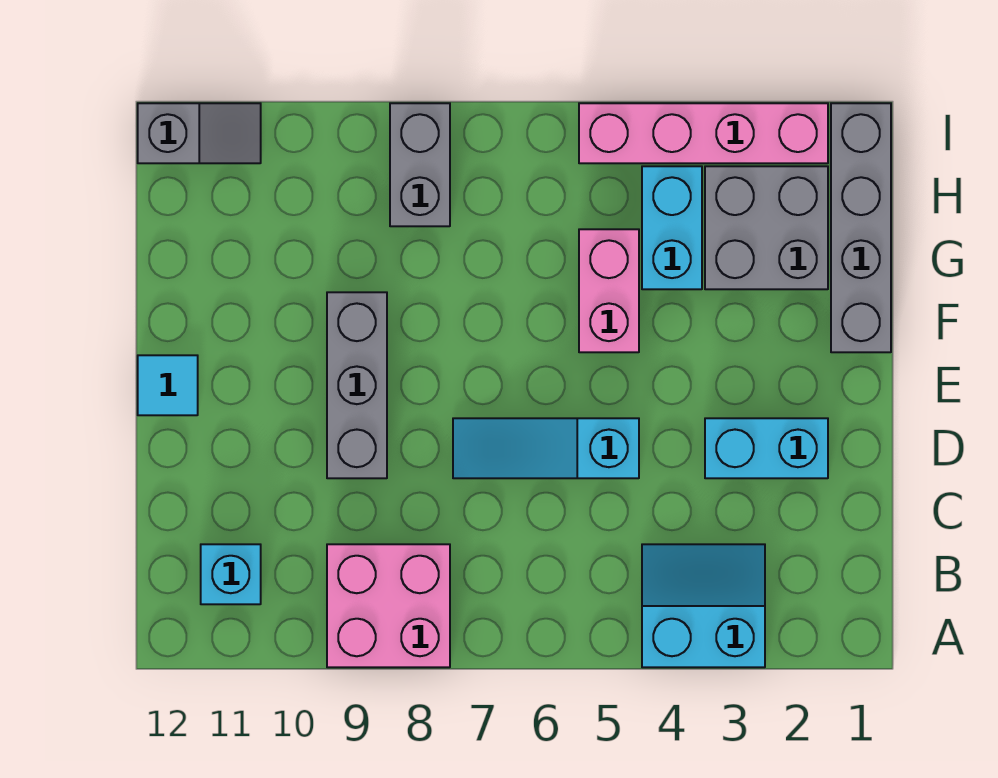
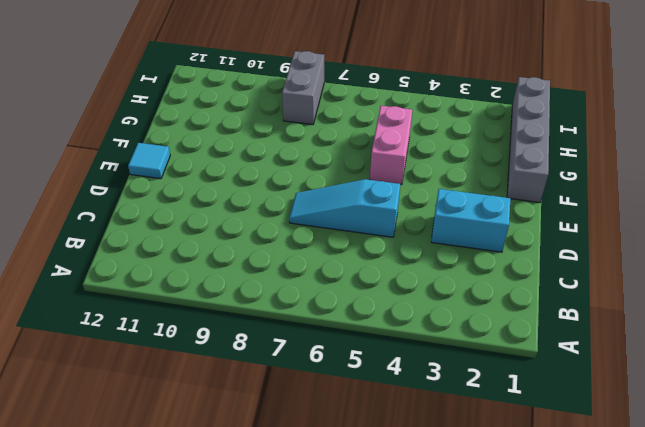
none -> cyan slope A3:B4 level 1 top A
none -> pink brick A8:B9 level 1
none -> cyan brick B11 level 1

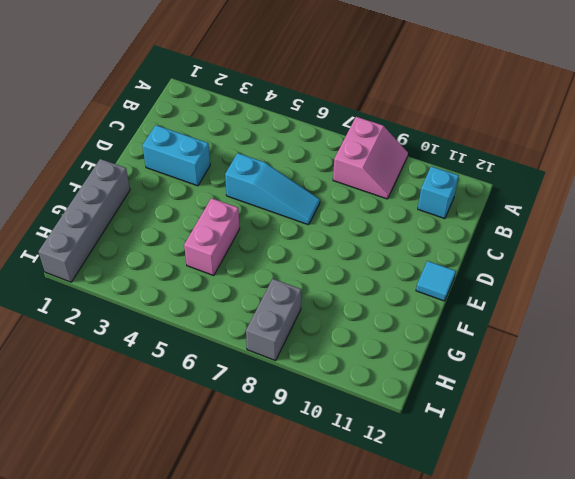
pink slope A8:B9 level 1 top 8 -> pink brick A8:B9 level 1
none -> cyan slope A3:B4 level 1 top A
none -> grey brick D9:F9 level 1
none -> grey brick G2:H3 level 1

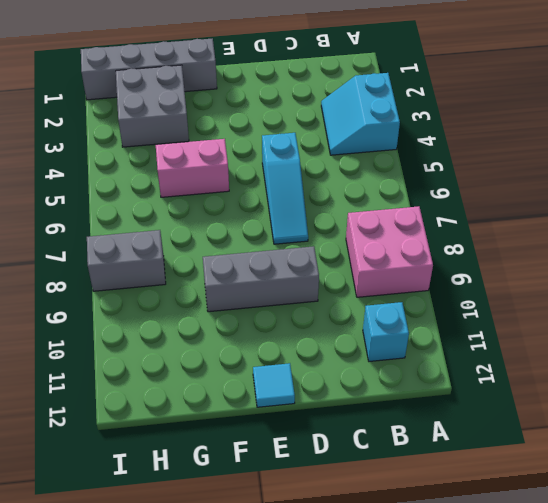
none -> cyan brick D2:D3 level 1
none -> cyan brick G4:H4 level 1
none -> pink brick I2:I5 level 1

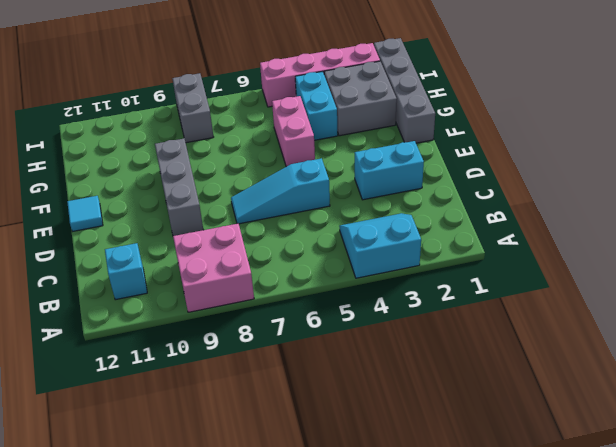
none -> grey slope I11:I12 level 1 top 12

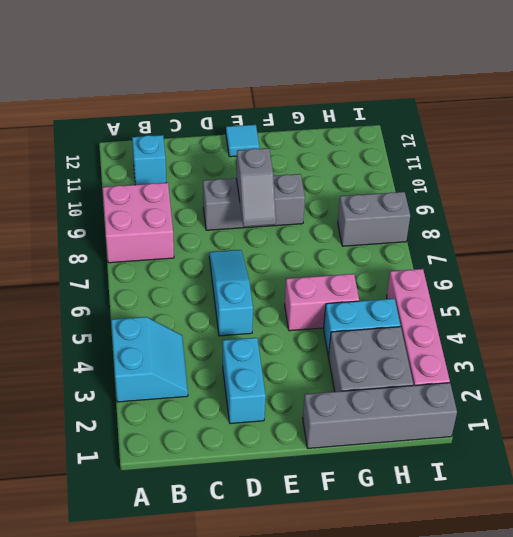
grey slope E8:E9 level 2 top 9 -> grey slope I11:I12 level 1 top 12

